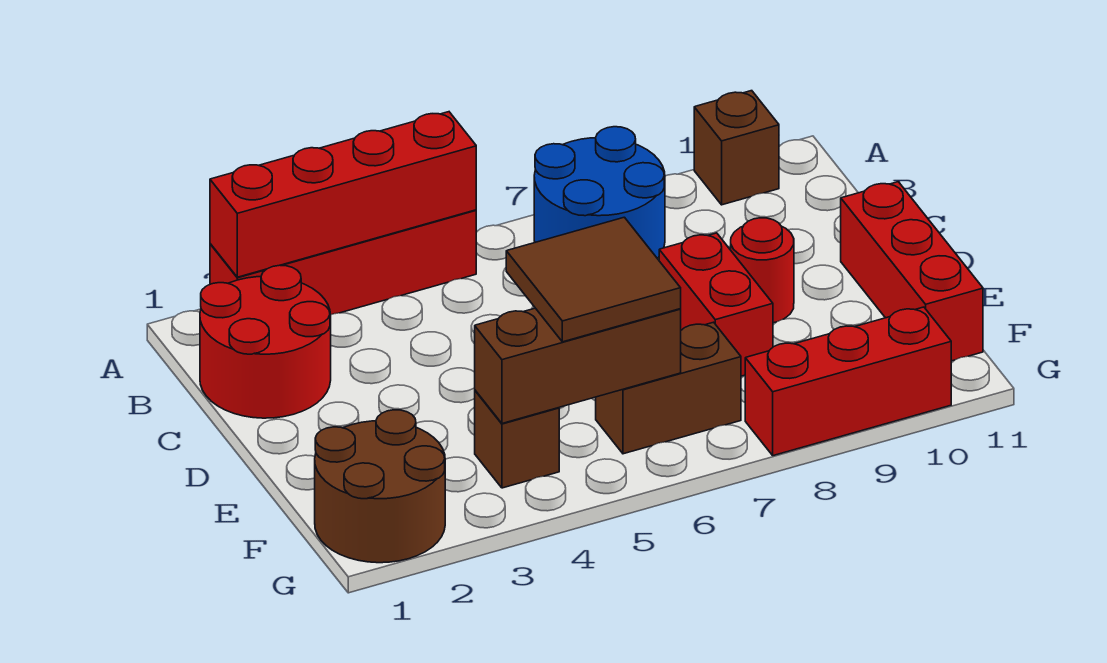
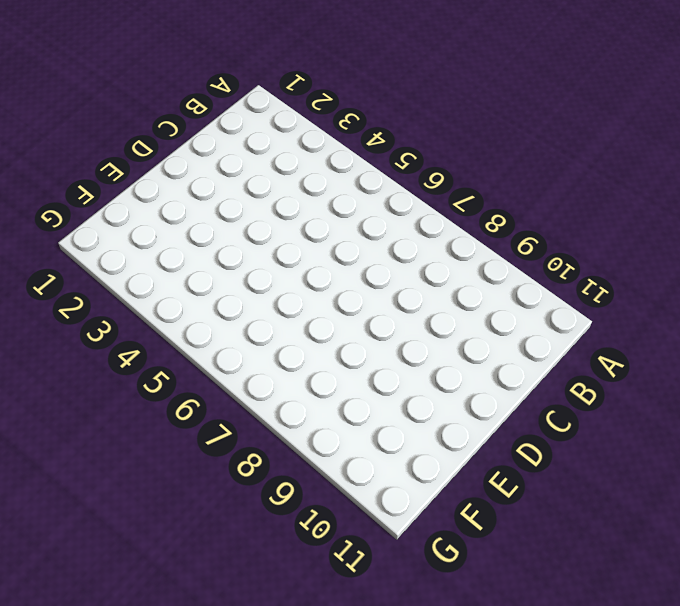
none -> red brick A2:A5 level 1
none -> blue round brick A7:B8 level 1
none -> brown brick A10 level 1

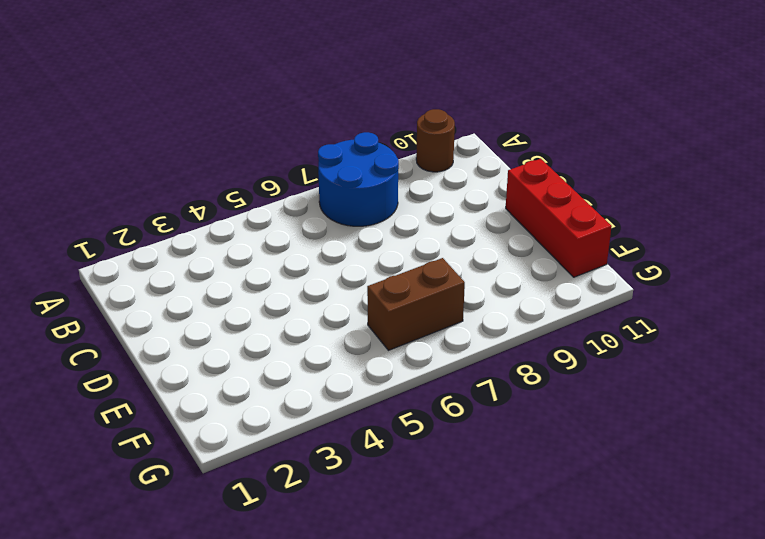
brown round brick A10 level 1 -> brown brick A10 level 1
none -> red brick A2:A5 level 1
none -> red round brick B1:C2 level 1
none -> red brick D8:E8 level 1

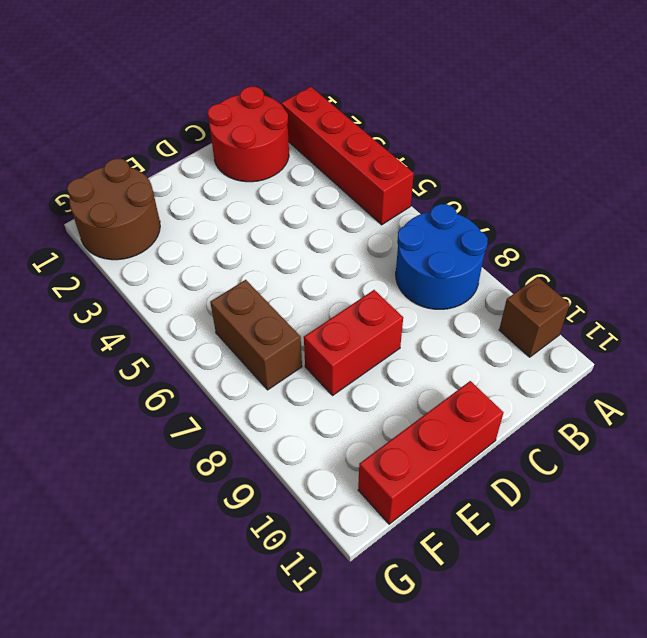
none -> red round brick D9 level 1
none -> brown brick F4 level 1
none -> red brick G8:G10 level 1

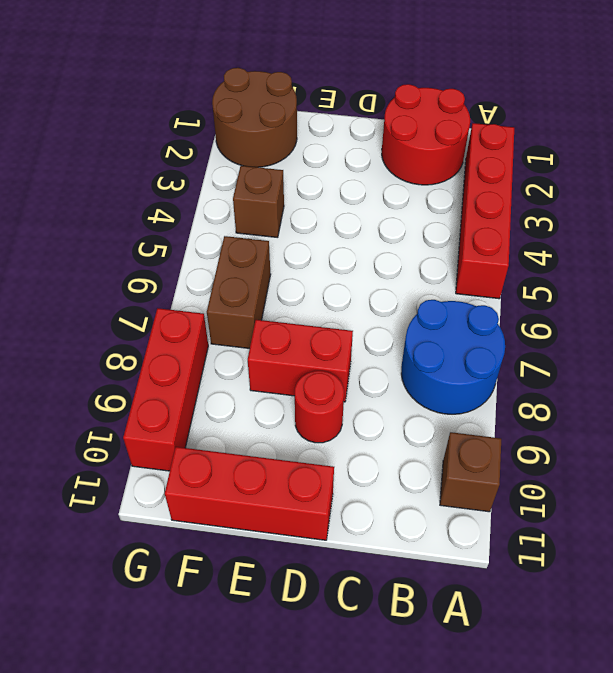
none -> red brick A2:A5 level 2
none -> brown brick F4:F6 level 2
none -> brown tile E5:F6 level 3

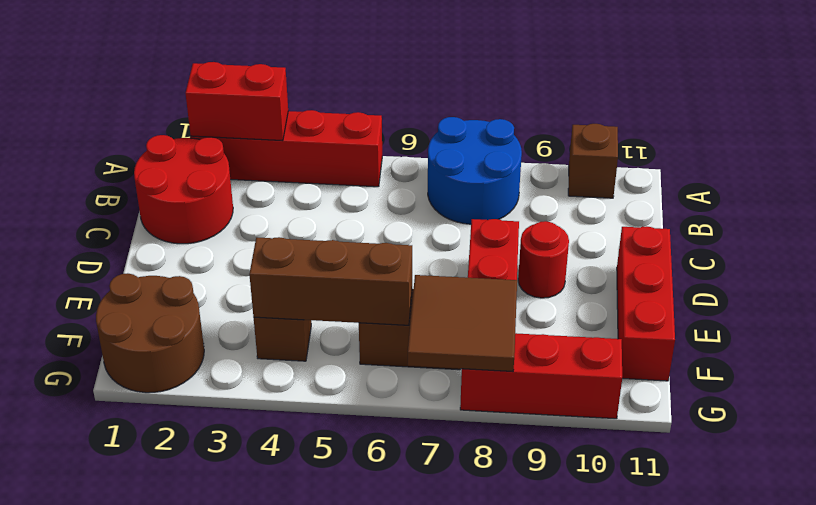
red brick A2:A3 level 2 -> red brick A2:A5 level 2
brown tile F7:G8 level 2 -> brown tile E5:F6 level 3

